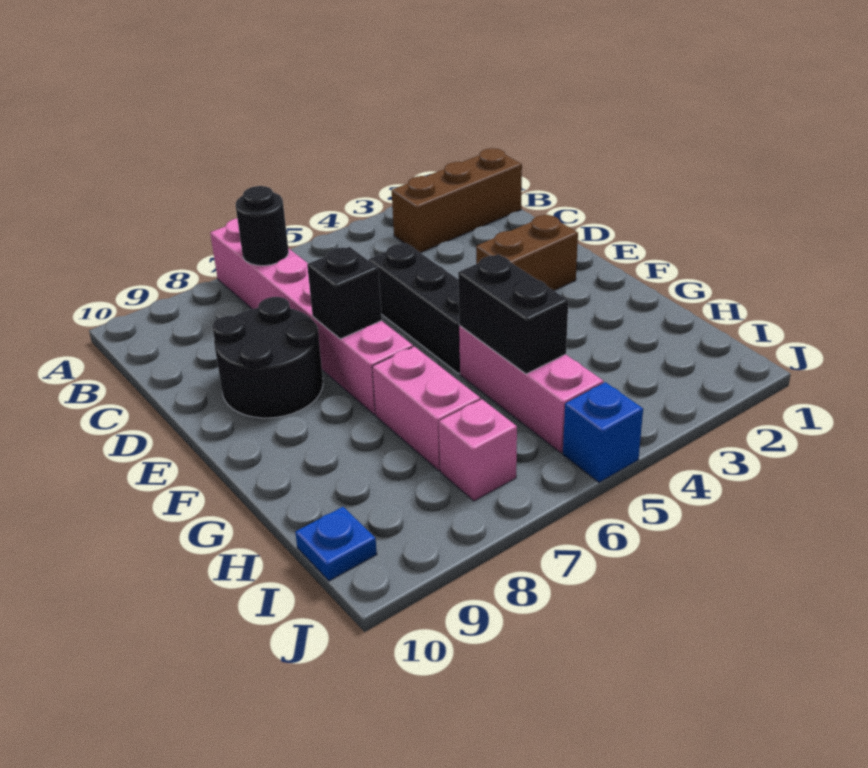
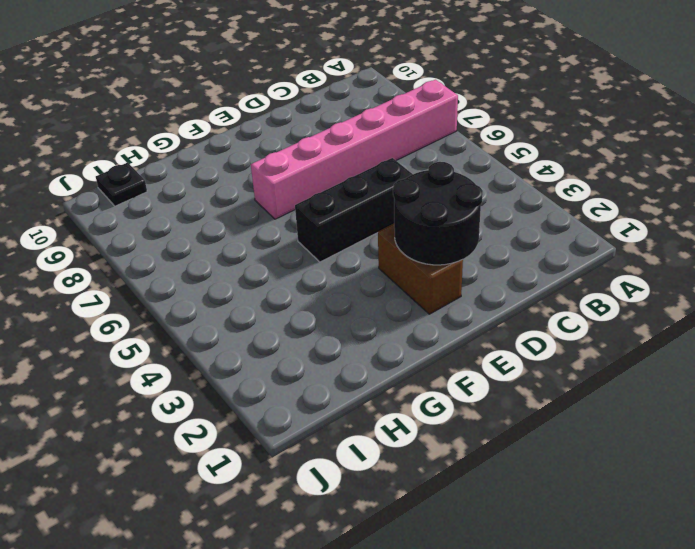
black round brick D2:E3 level 2 -> black round brick D8:E9 level 1
black plate I10 level 1 -> blue plate I10 level 1
none -> brown brick B1:B3 level 1
none -> pink brick G5:I5 level 1
none -> pink brick G7:H7 level 1

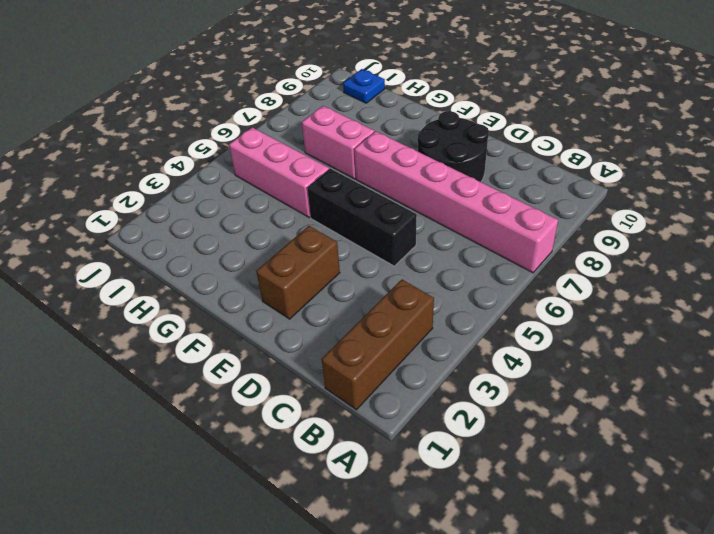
none -> pink brick I7 level 1
none -> blue brick J5 level 1
none -> black round brick B7 level 2

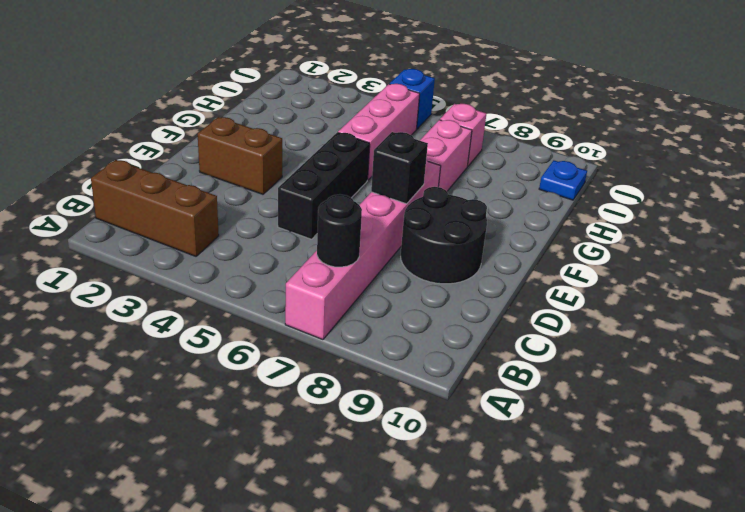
none -> black brick G5:H5 level 2

